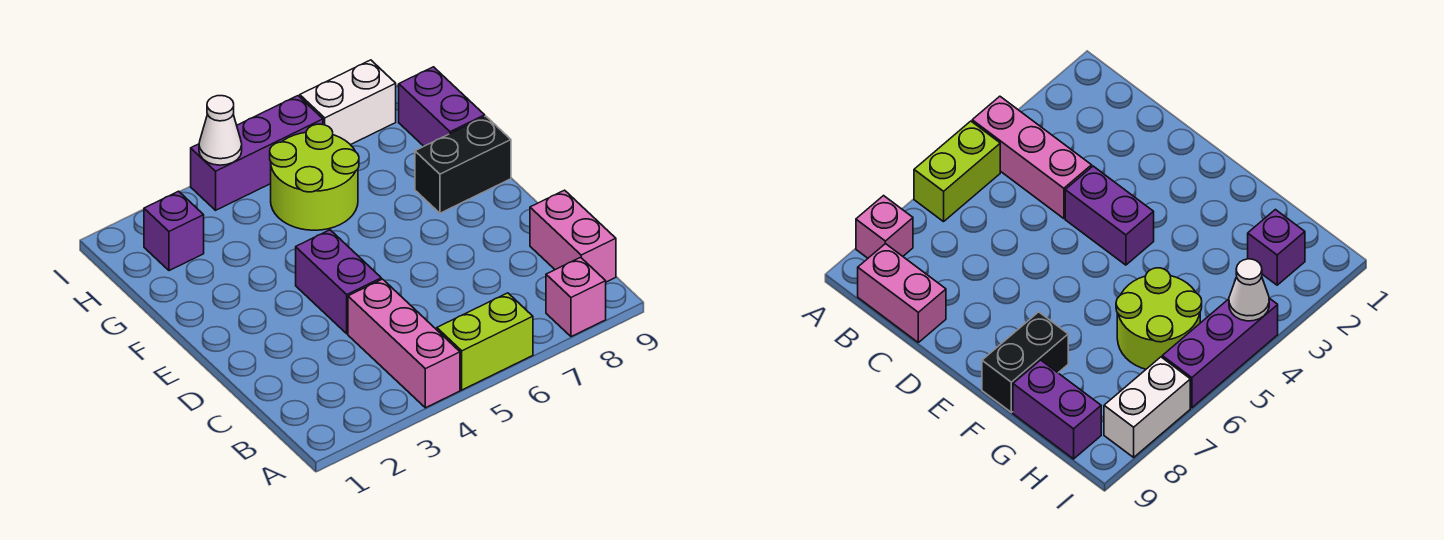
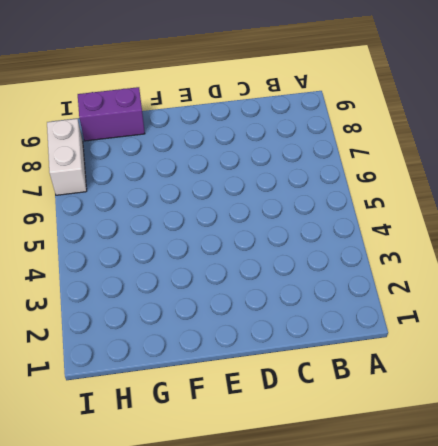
none -> pink brick A4:C4 level 1
none -> lime brick A5:A6 level 1
none -> pink brick A8 level 1

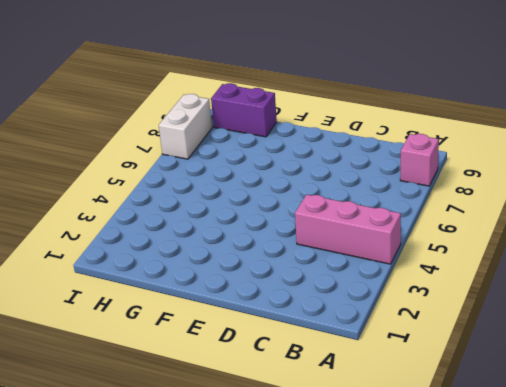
none -> lime brick A5:A6 level 1
none -> pink brick B9:C9 level 1
none -> purple brick D4:E4 level 1

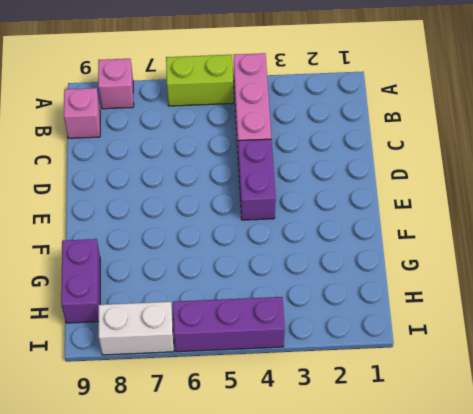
pink brick B9 level 1 -> pink brick B9:C9 level 1
none -> black brick F8:F9 level 1
none -> lime round brick G5:H6 level 1
none -> purple brick H2 level 1

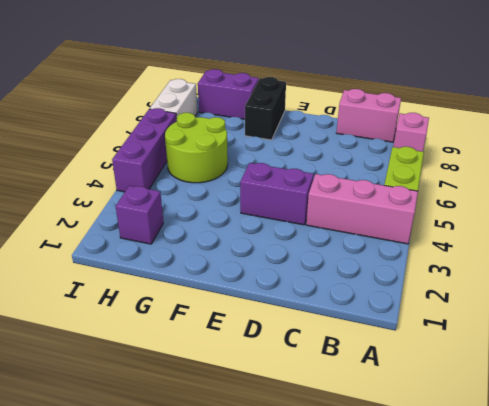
none -> white cone I4 level 2

